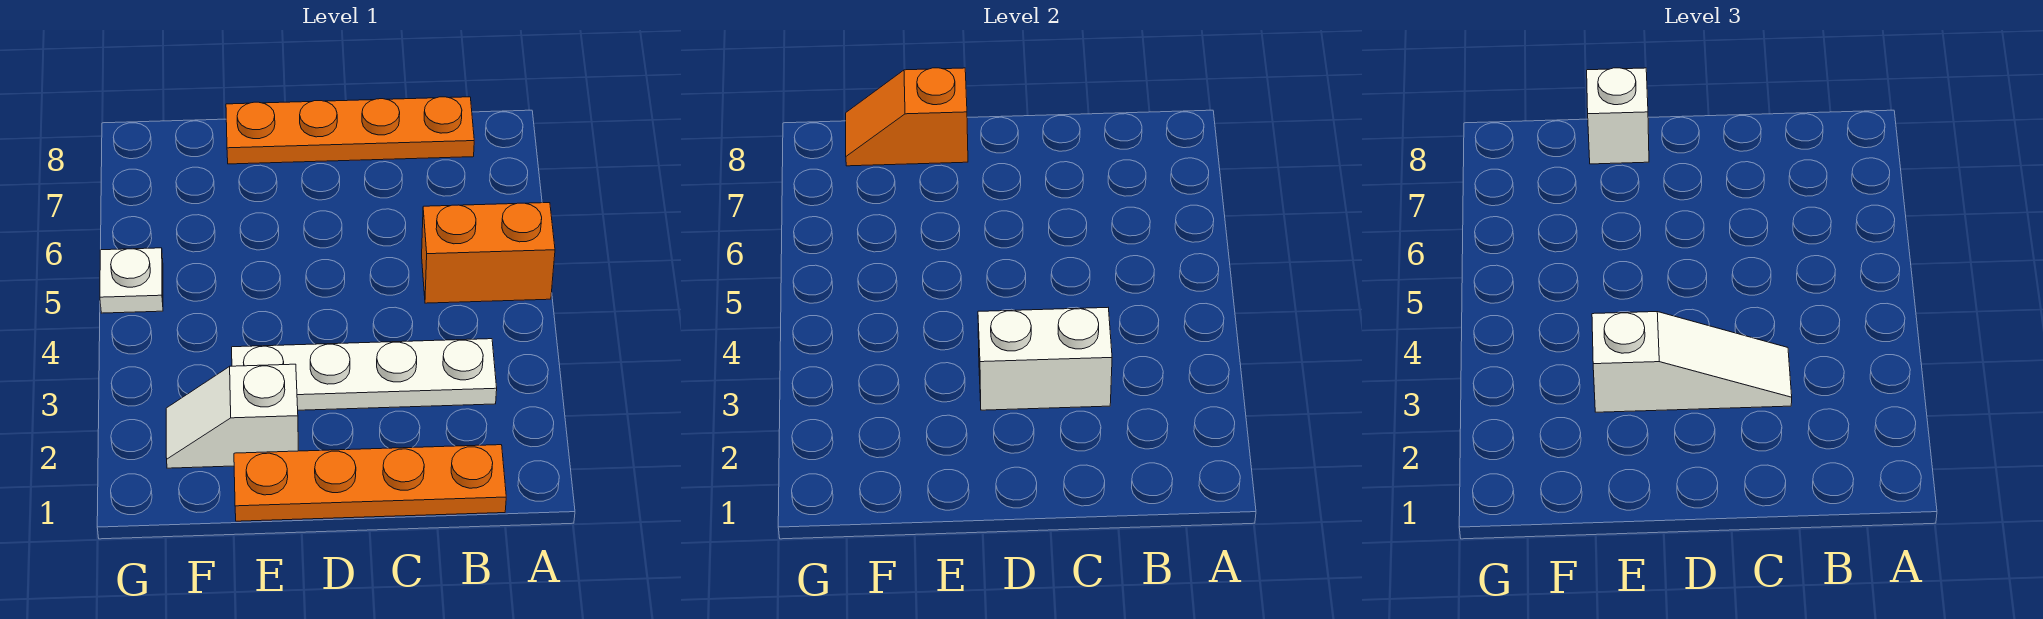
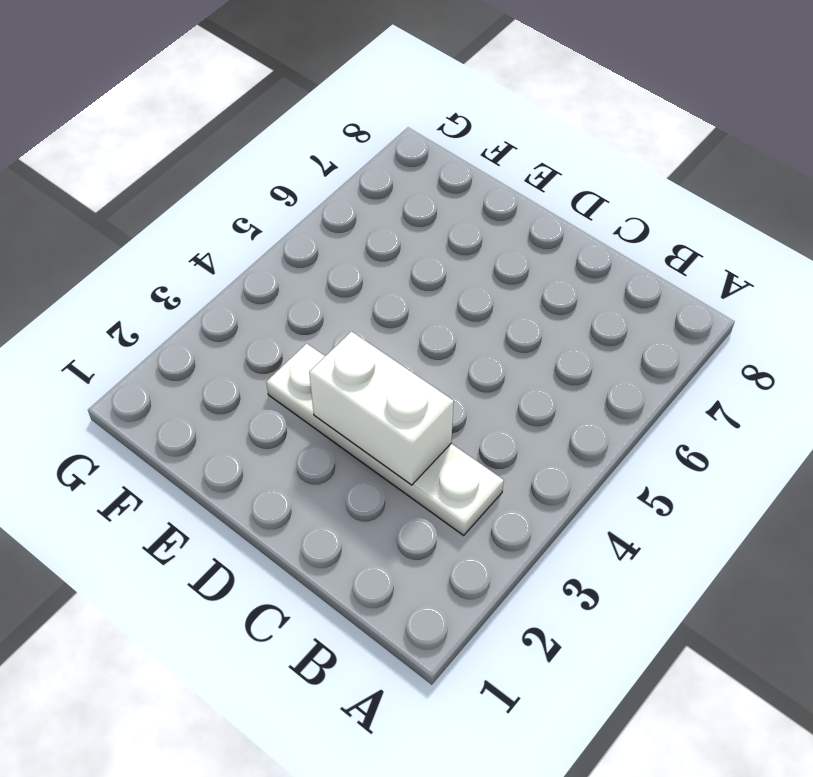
none -> orange brick A5:B5 level 1
none -> orange plate B1:E1 level 1

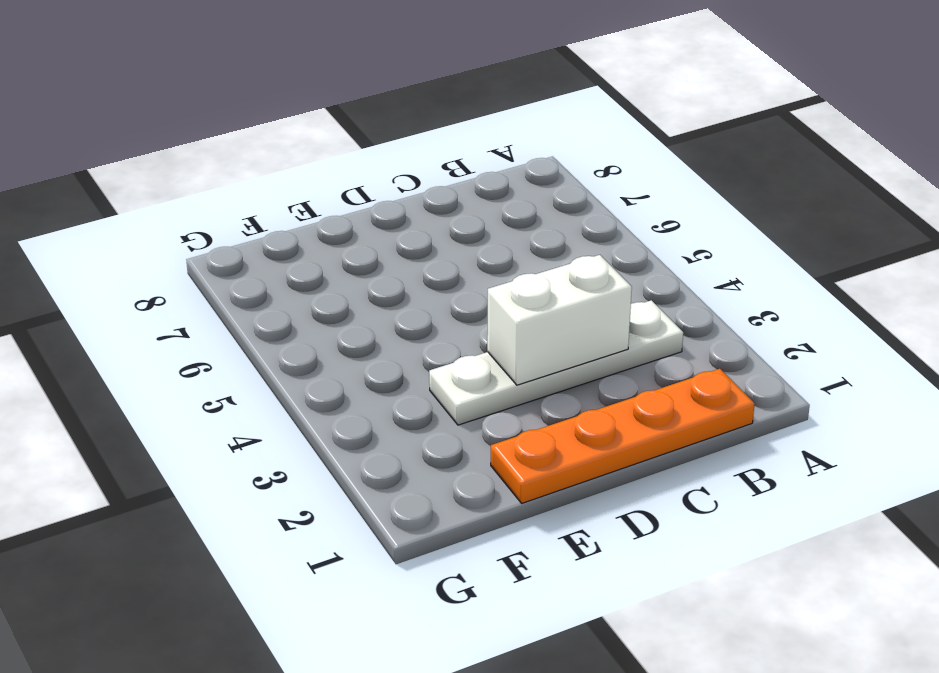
none -> orange brick A5:B5 level 1
none -> orange plate B8:E8 level 1

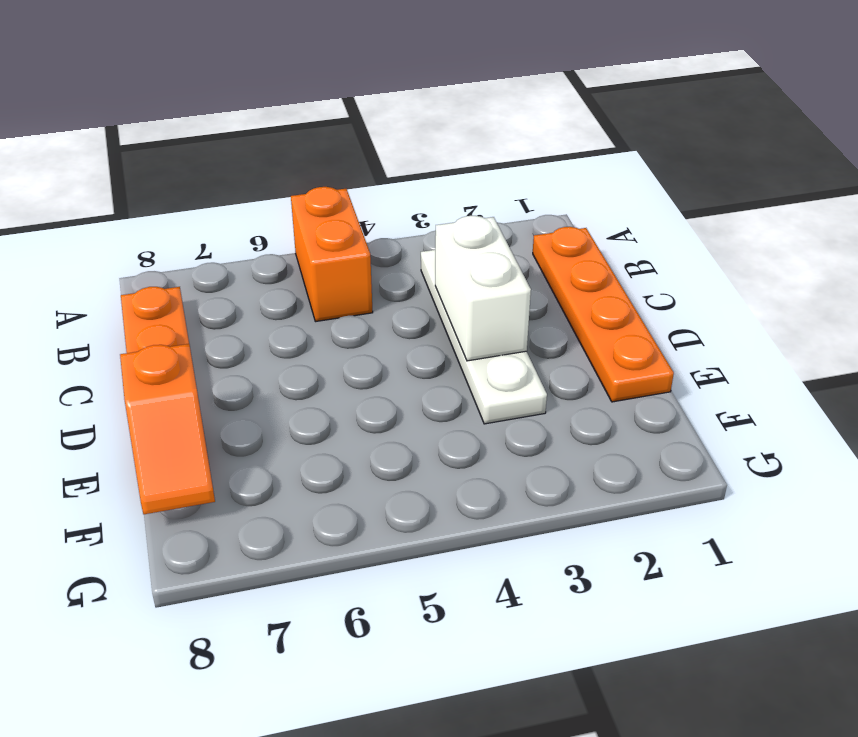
none -> white slope E2:F2 level 1 top E
none -> white plate G5 level 1

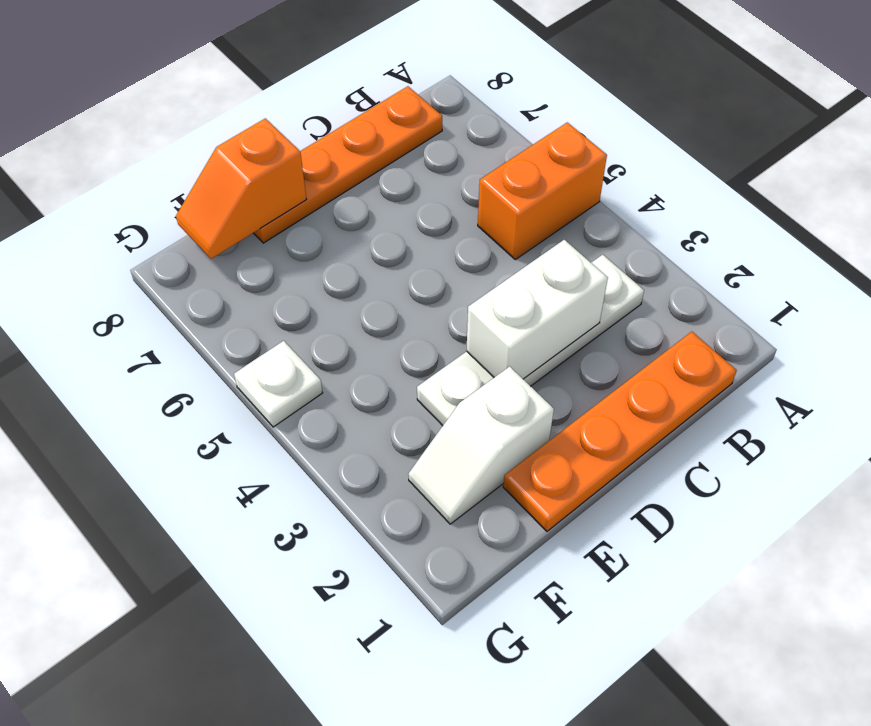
none -> white slope C3:E3 level 3 top E
none -> white brick E8 level 3

